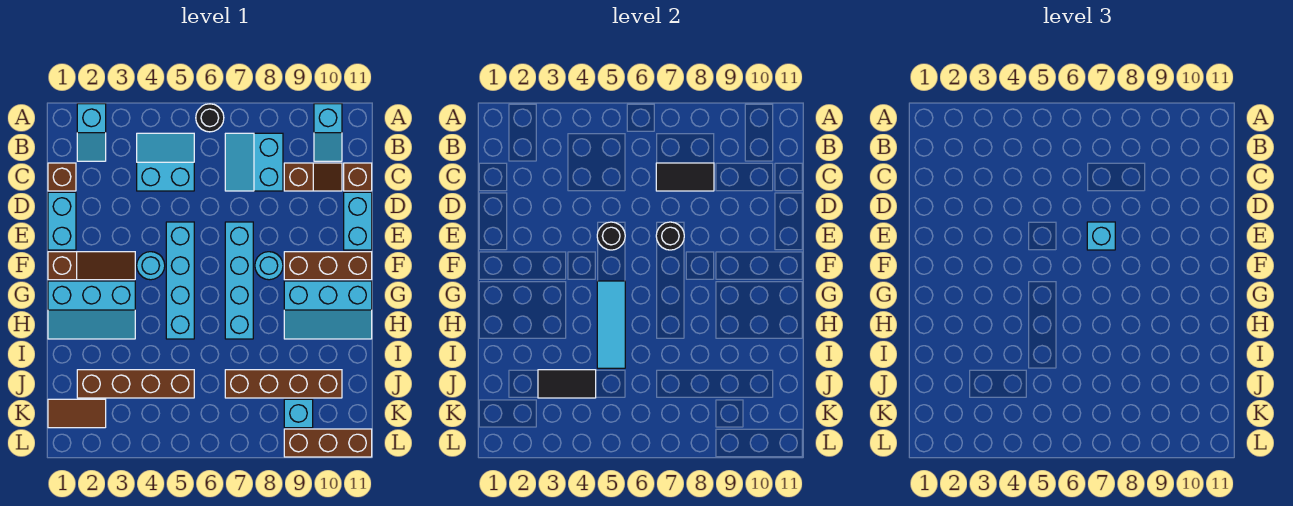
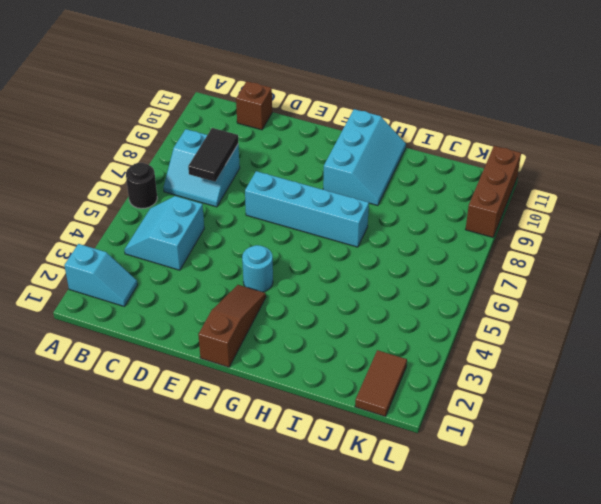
none -> cyan slope A10:B10 level 1 top A
none -> brown brick C1 level 1
none -> brown slope C9:C10 level 1 top 9

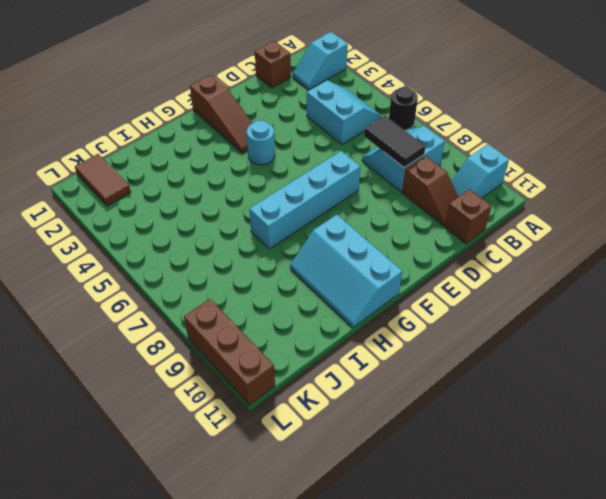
none -> cyan brick D1:E1 level 1
none -> cyan brick D11:E11 level 1
none -> cyan brick E5:H5 level 1

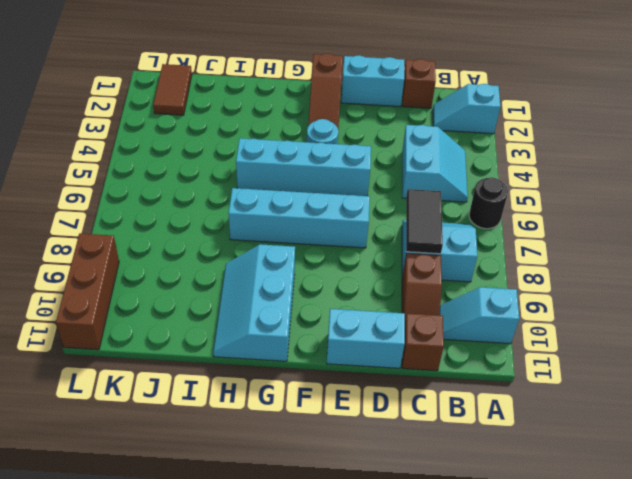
none -> cyan round brick F8 level 1
none -> brown brick F9:F11 level 1
none -> cyan slope G1:H3 level 1 top G

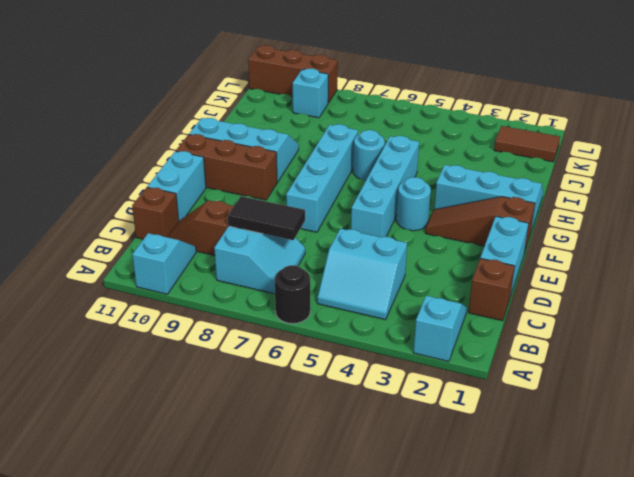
cyan round brick H6 level 1 -> cyan round brick F8 level 1
none -> brown brick J2:J5 level 1
none -> brown brick J7:J10 level 1
none -> black round brick E5 level 2

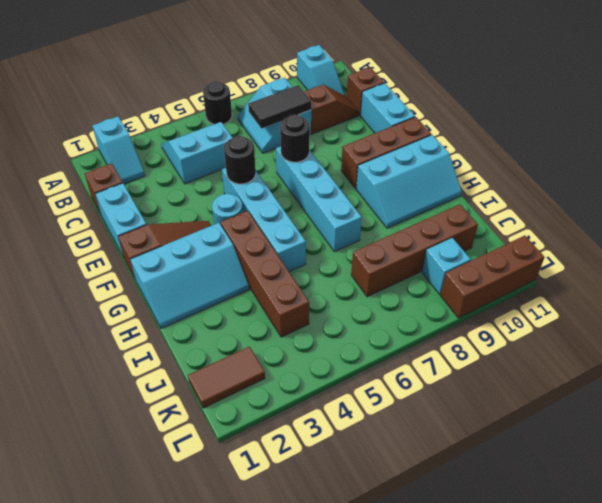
brown brick G4:J4 level 1 -> brown brick J2:J5 level 1
none -> cyan round brick F8 level 1
none -> cyan tile G5:I5 level 2
none -> black tile J3:J4 level 2

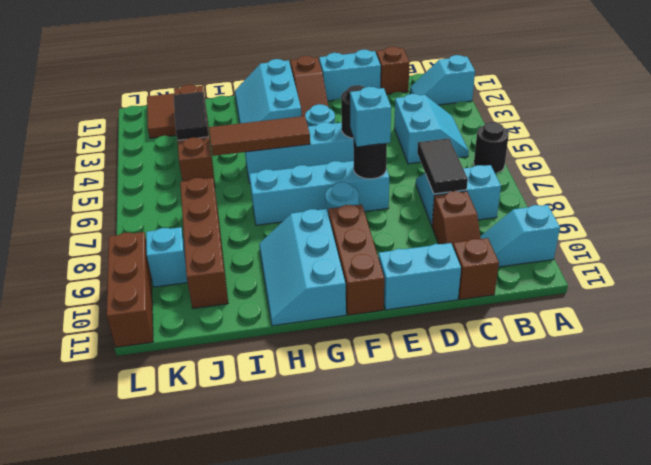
brown tile G5:I5 level 2 -> cyan tile G5:I5 level 2

